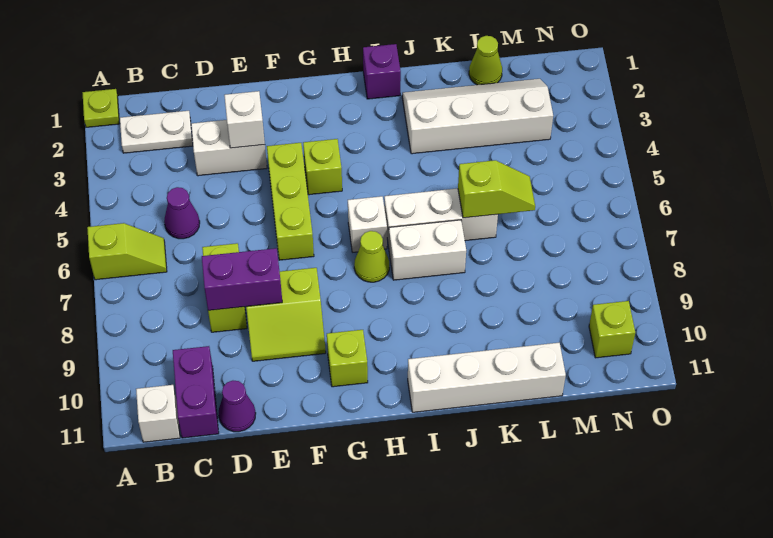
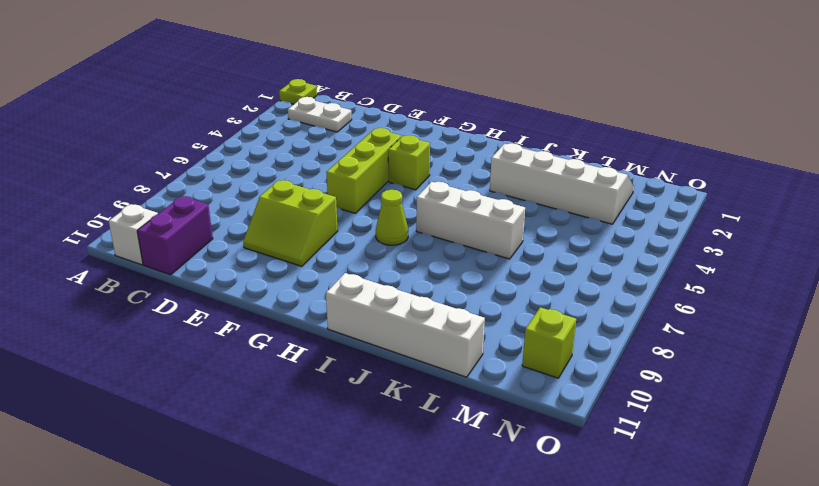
none -> lime slope A6:B6 level 1 top A
none -> purple cone C5 level 1
none -> white brick D3:E3 level 1

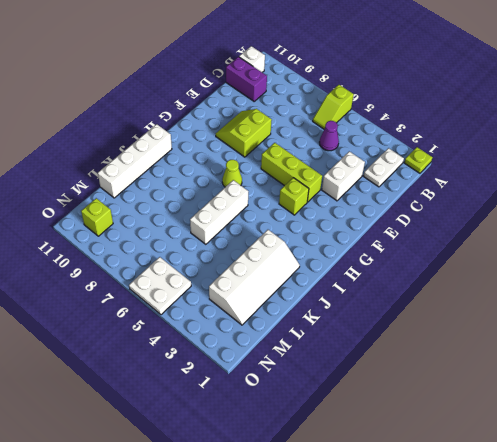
white plate N5:O6 level 1 -> none
none -> lime brick D7:D8 level 1
none -> purple cone D11 level 1
none -> lime brick G10 level 1

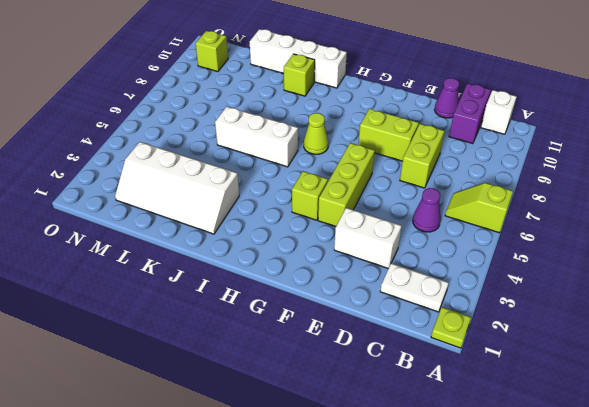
lime brick J10 level 1 -> lime brick G10 level 1
none -> white brick H6 level 1
none -> purple brick I1 level 1
none -> white brick I7:J7 level 1

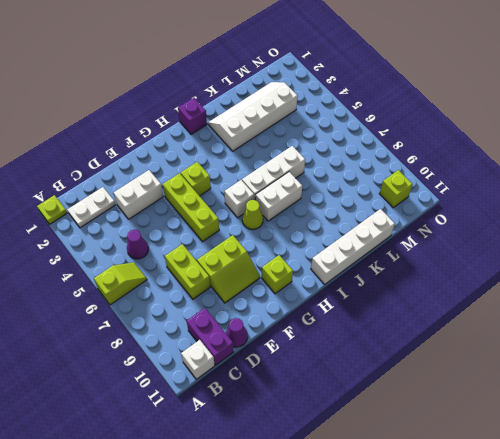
none -> lime cone L1 level 1
none -> purple brick D8:E8 level 2
none -> white brick E3 level 2

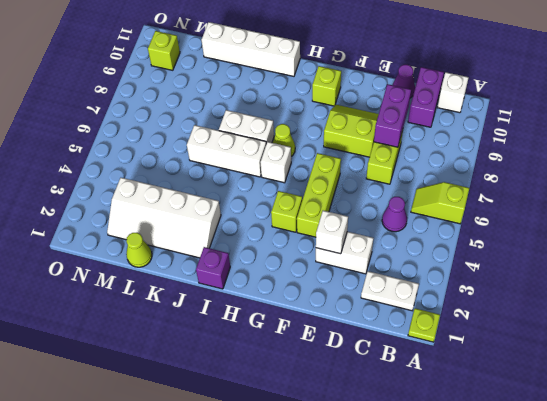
purple brick D8:D9 level 2 -> purple brick D8:E8 level 2
none -> lime slope K6:L6 level 2 top K

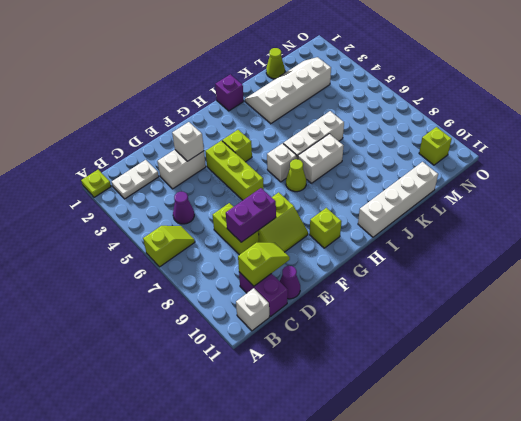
lime slope C10:D10 level 2 top C -> lime slope K6:L6 level 2 top K

